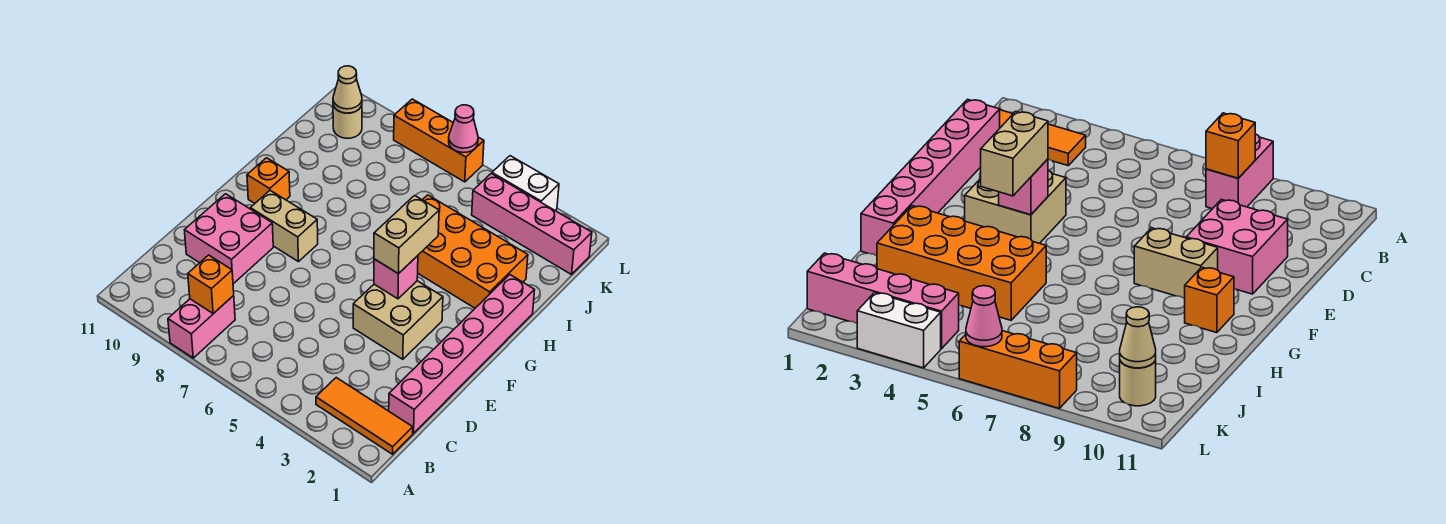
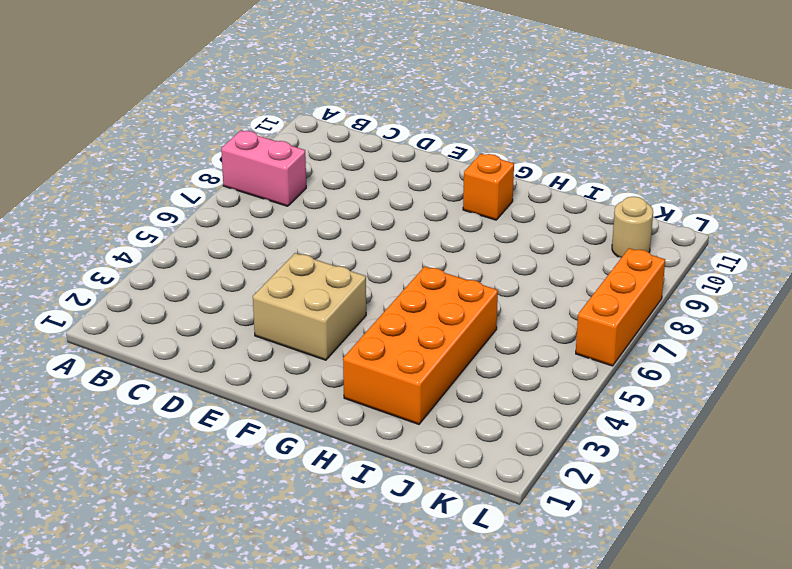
none -> orange tile B1:B3 level 1
none -> pink brick C1:H1 level 1
none -> pink brick D9:E10 level 1

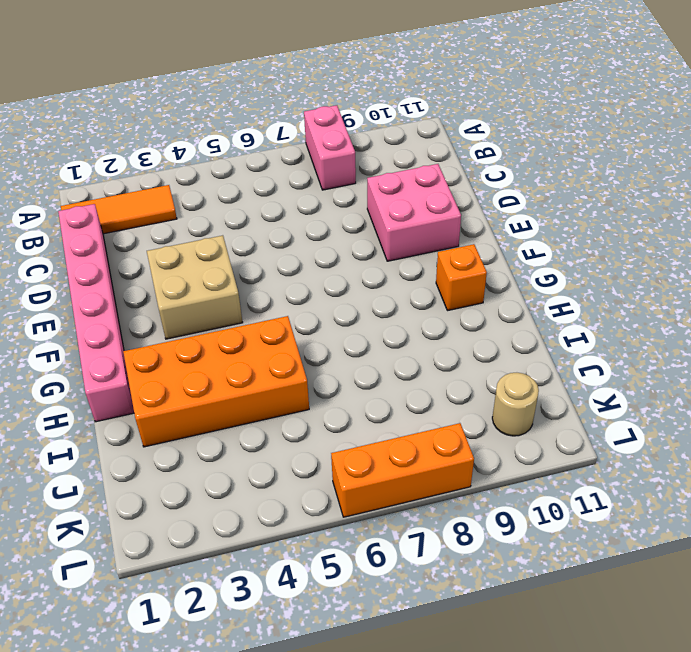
none -> tan brick F8:F9 level 1
none -> pink brick K1:K4 level 1
none -> white brick L3:L4 level 1

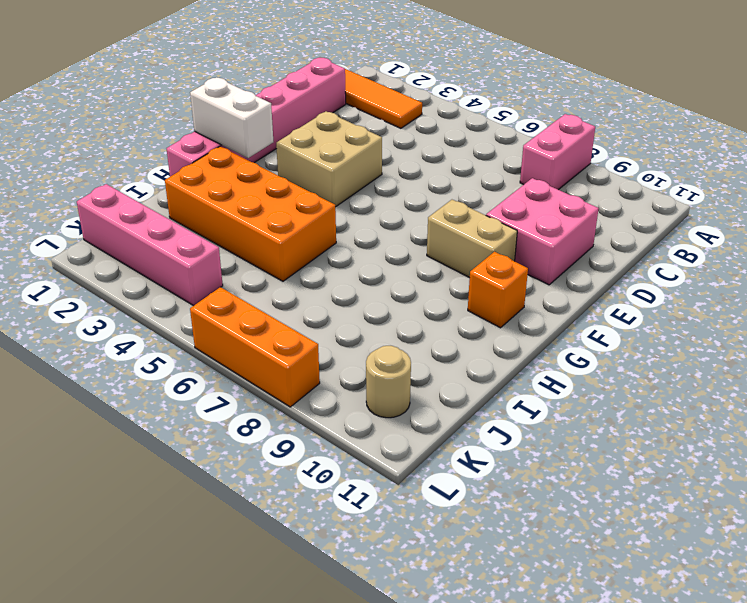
white brick G1:G2 level 2 -> white brick L3:L4 level 1
none -> orange brick B8 level 2
none -> pink brick F4 level 2
none -> tan cone K10 level 2

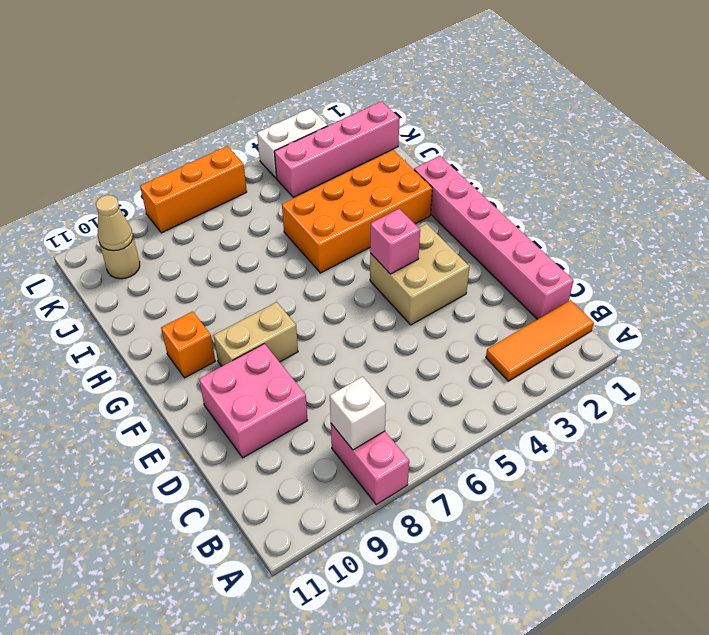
white brick B8 level 2 -> orange brick B8 level 2
none -> pink cone L6 level 2
none -> tan brick F4:G4 level 3

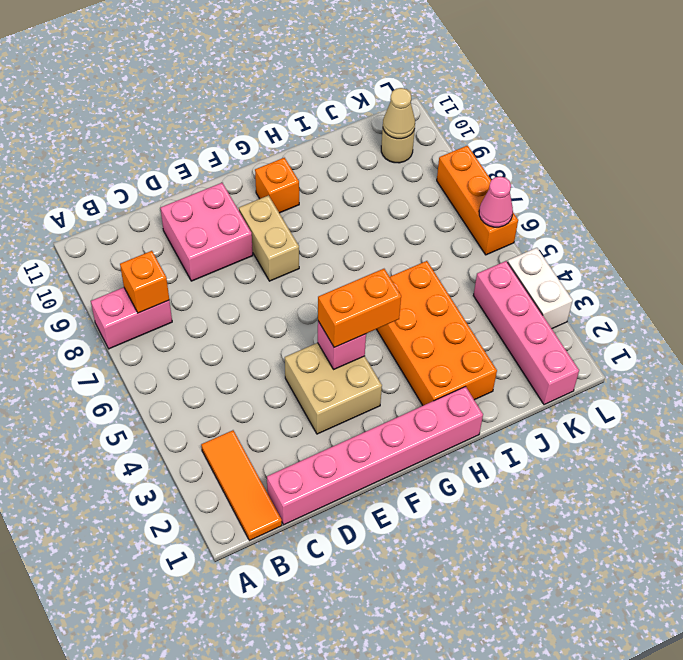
orange brick F4:G4 level 3 -> tan brick F4:G4 level 3

